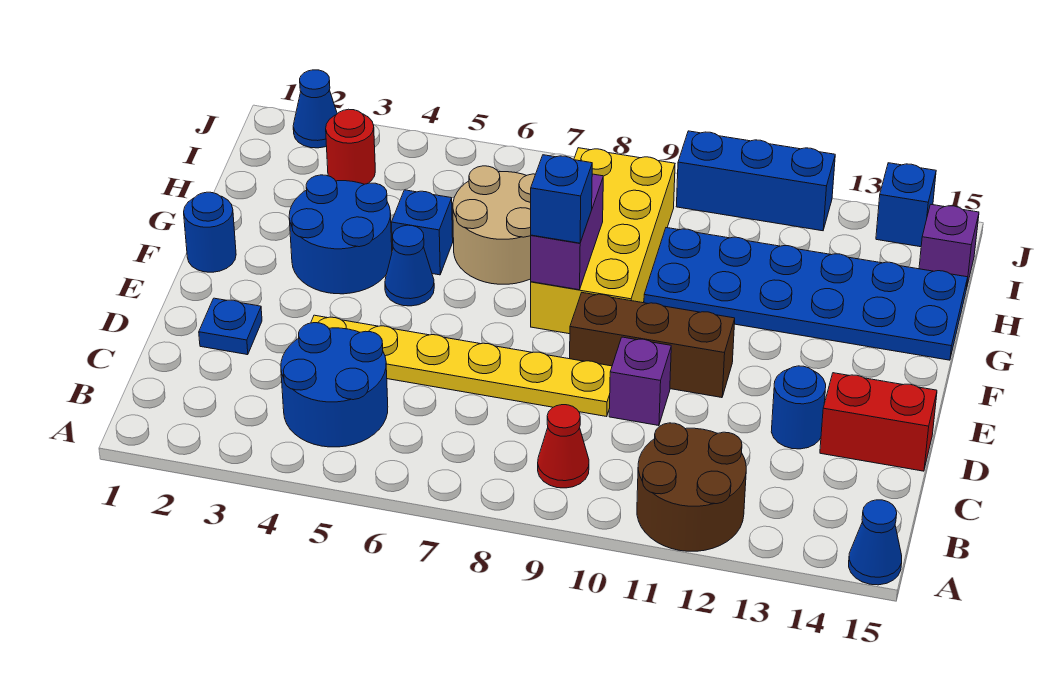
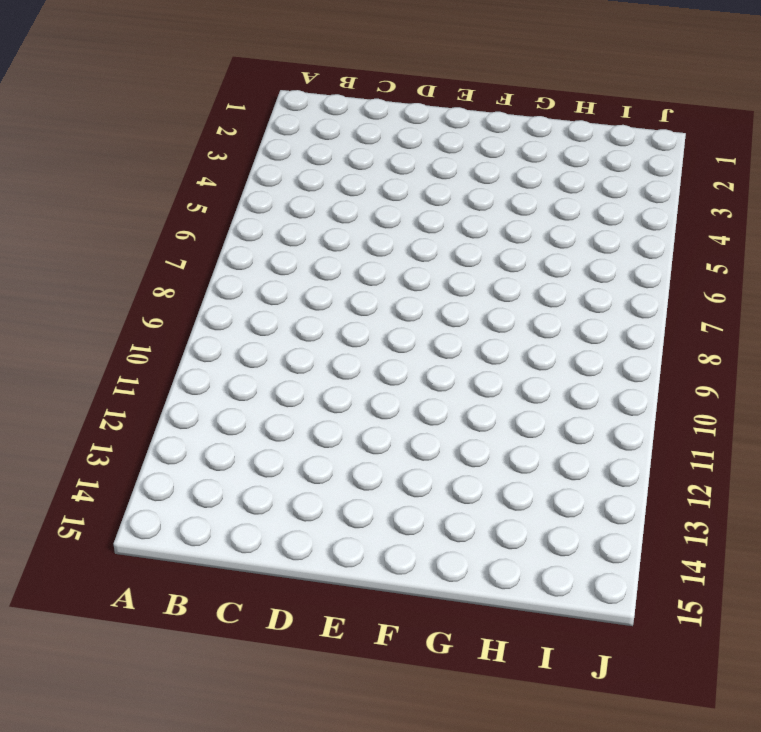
none -> brown round brick A11:B12 level 1
none -> blue cone A15 level 1
none -> blue round brick B4:C5 level 1

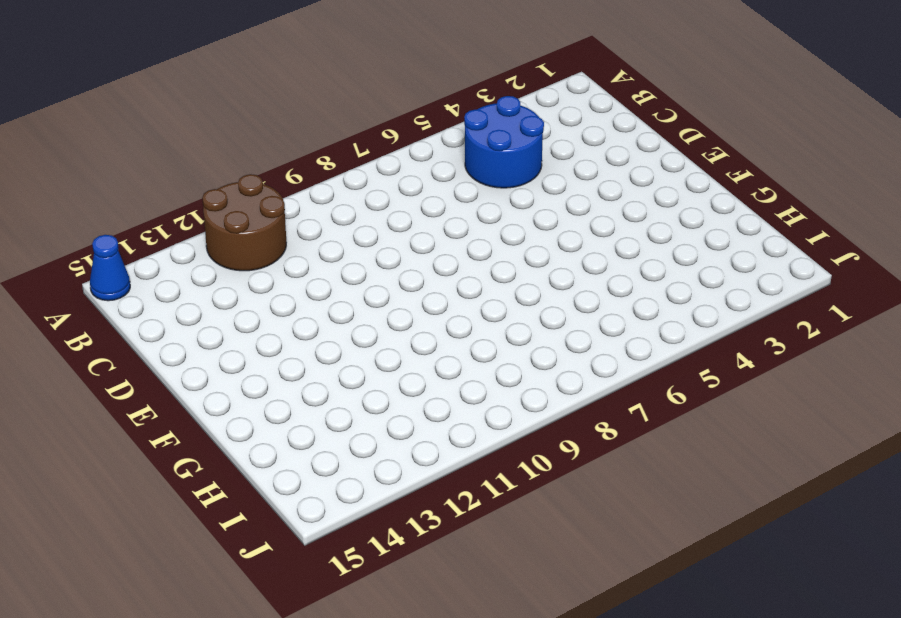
none -> red cone B9 level 1
none -> blue plate D2 level 1
none -> yellow plate D4:D9 level 1

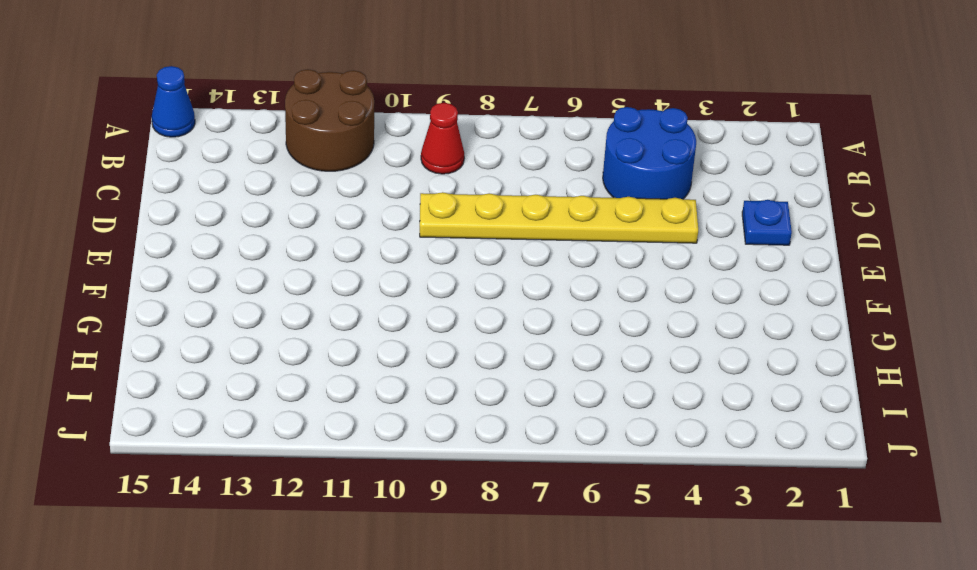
none -> purple brick D10 level 1
none -> blue round brick D13 level 1
none -> red brick D14:D15 level 1

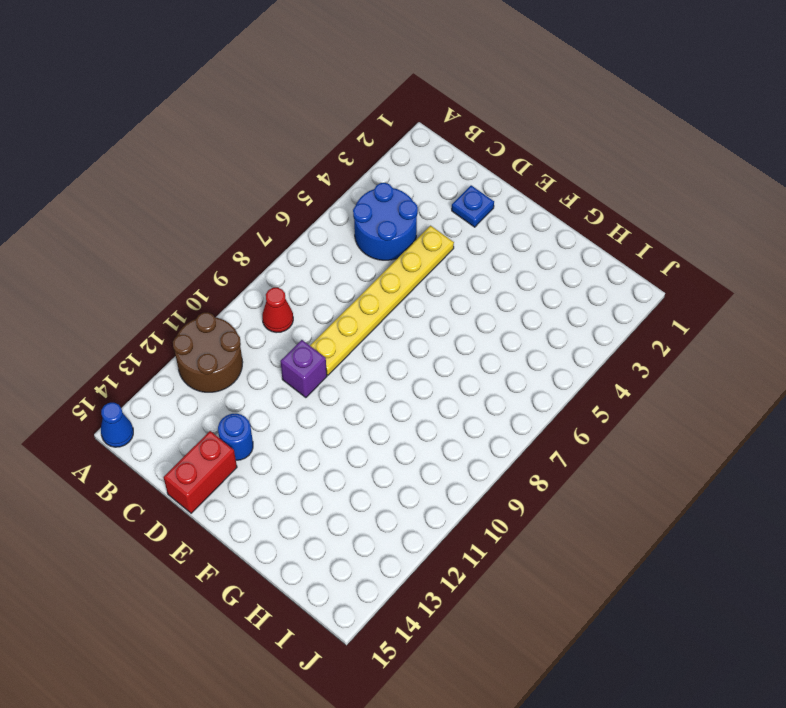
none -> brown brick E9:E11 level 1
none -> blue round brick F1 level 1
none -> blue round brick F3:G4 level 1

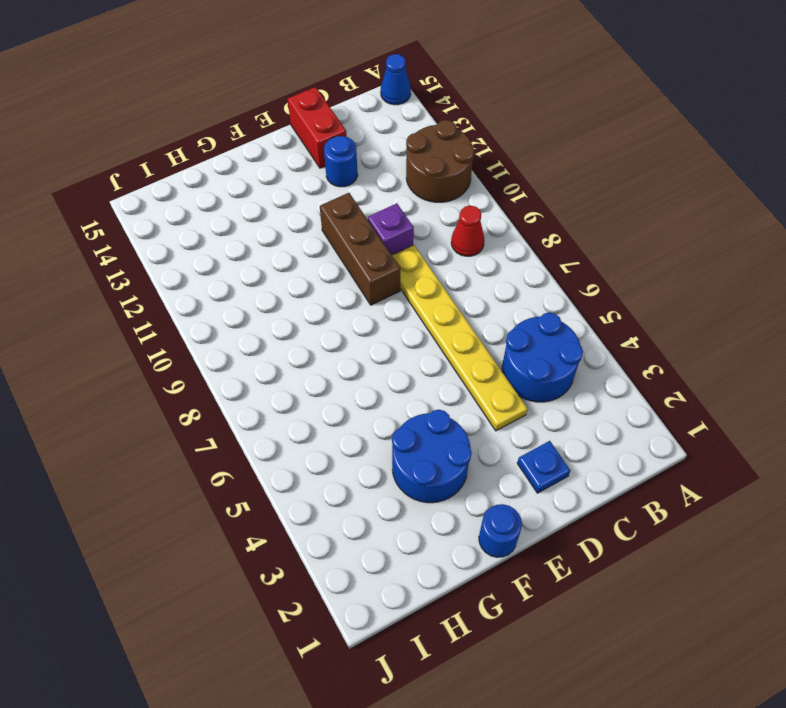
none -> blue cone F5 level 1
none -> yellow brick F8:I9 level 1
none -> blue brick G5 level 1

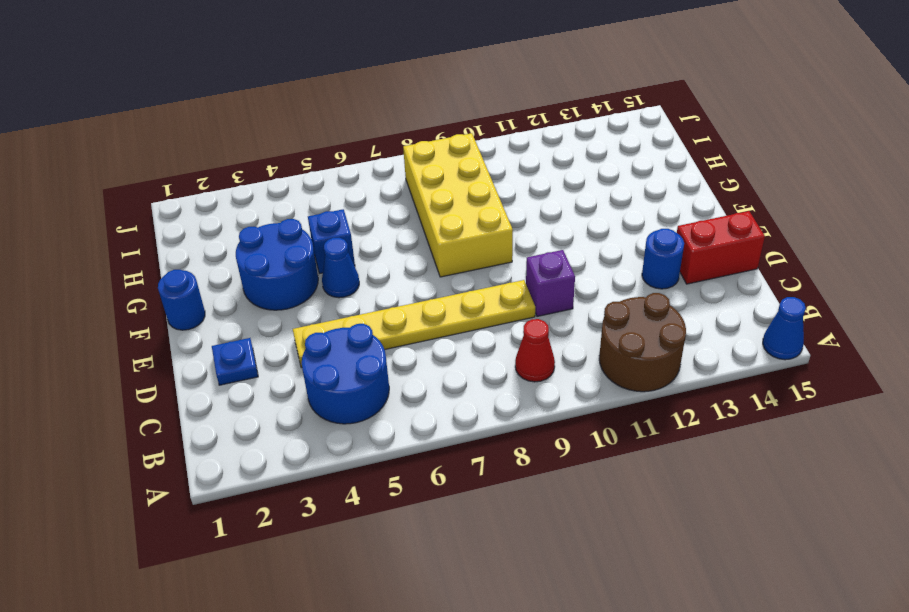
none -> brown brick E9:E11 level 1
none -> tan round brick G6:H7 level 1
none -> blue plate G10:H15 level 1

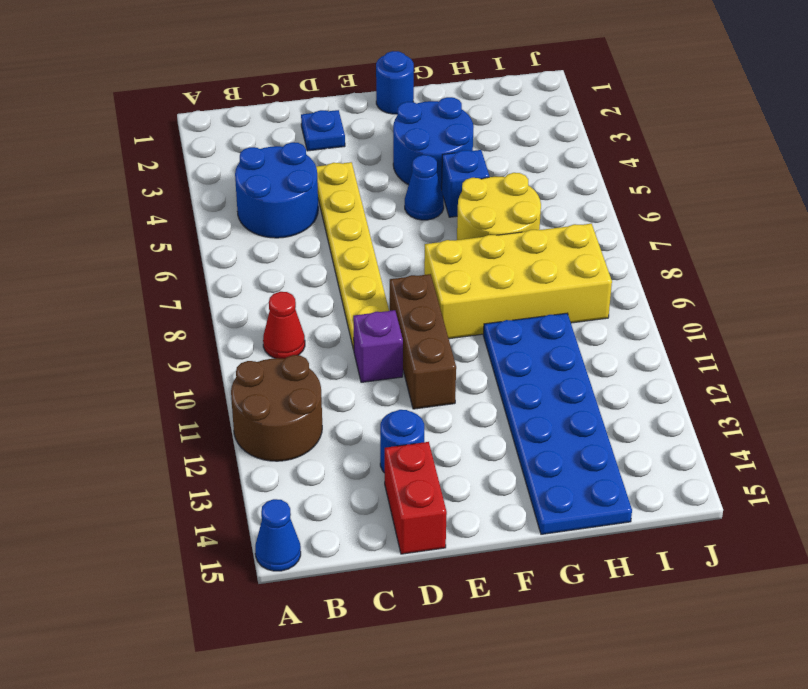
yellow round brick G6:H7 level 1 -> tan round brick G6:H7 level 1
none -> red round brick I3 level 1
none -> purple brick I15 level 1
none -> blue cone J2 level 1

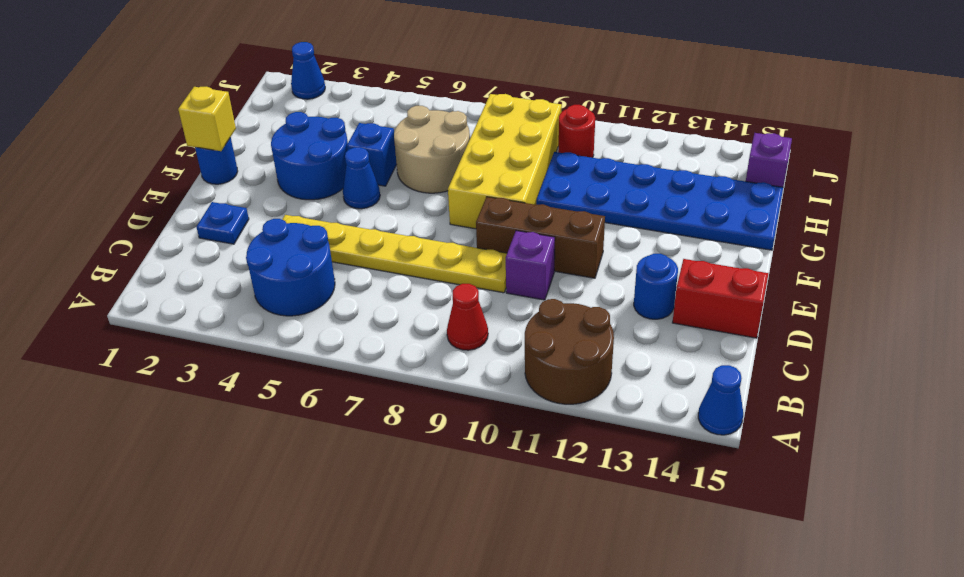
yellow brick F1 level 2 -> none
red round brick I10 level 1 -> red round brick I3 level 1
none -> blue brick J10:J12 level 1
none -> blue brick J14 level 1
none -> purple brick F8:G8 level 2

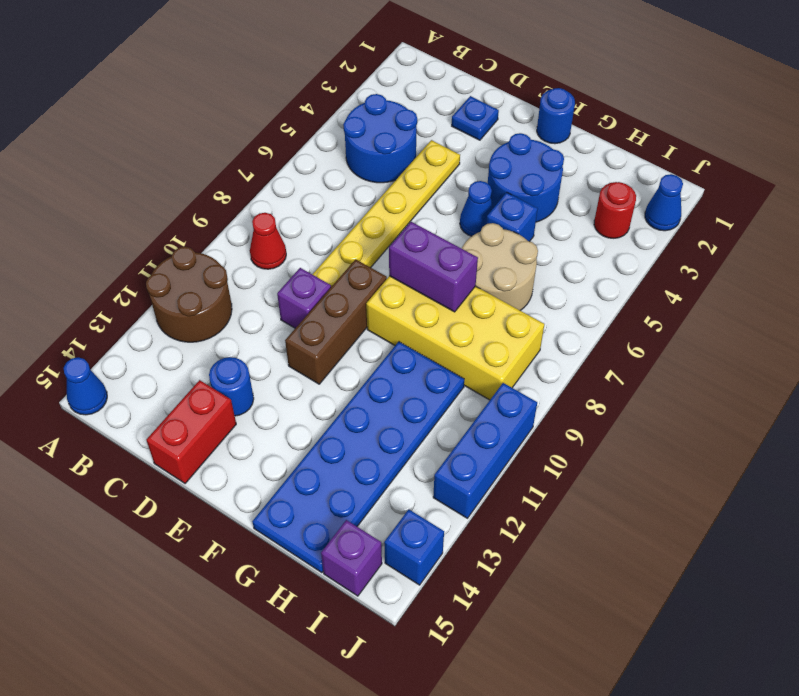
none -> blue brick F8 level 3

